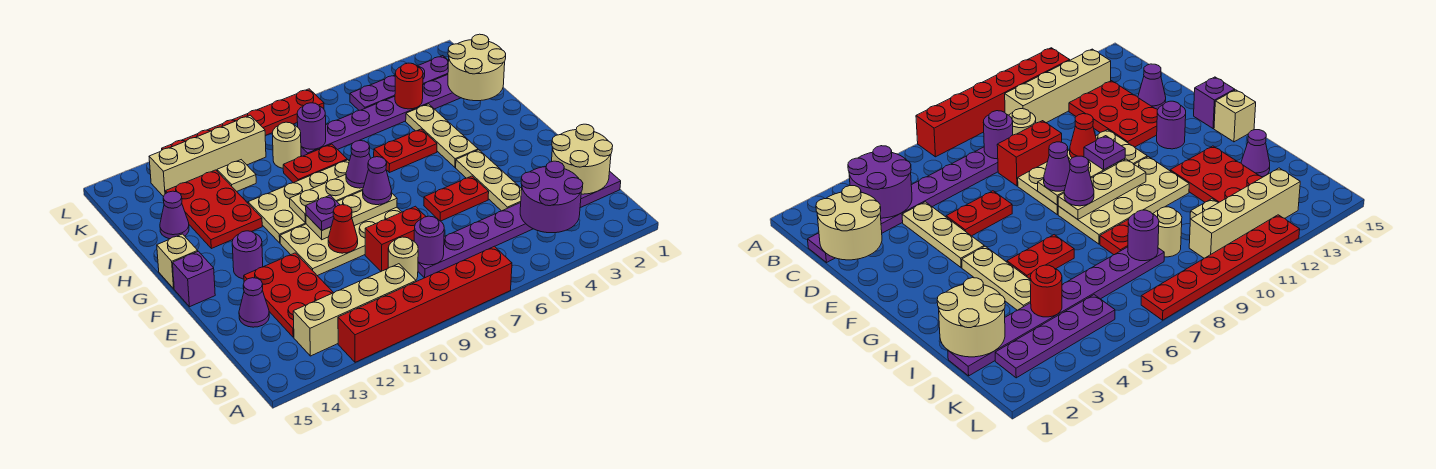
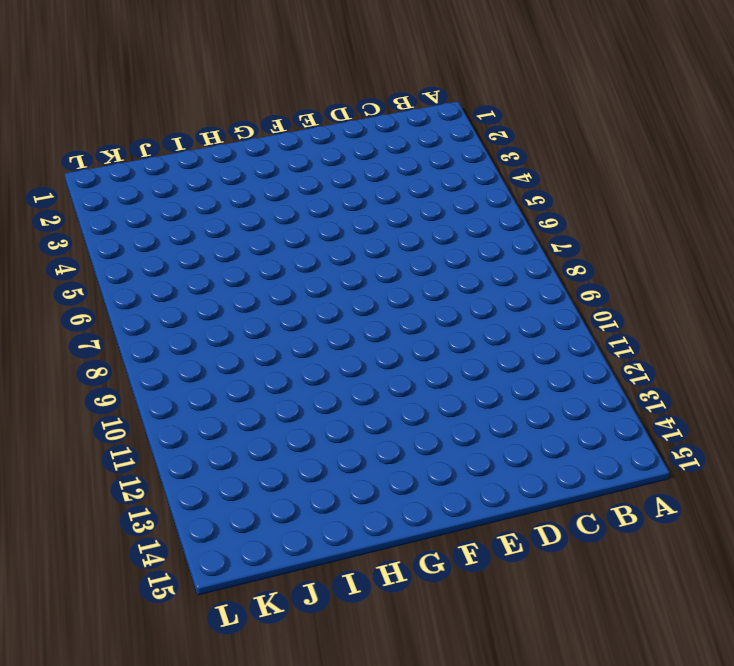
none -> red brick A7:A12 level 1
none -> tan brick B10:B13 level 1
none -> purple plate C1:C8 level 1
none -> tan round brick C9 level 1

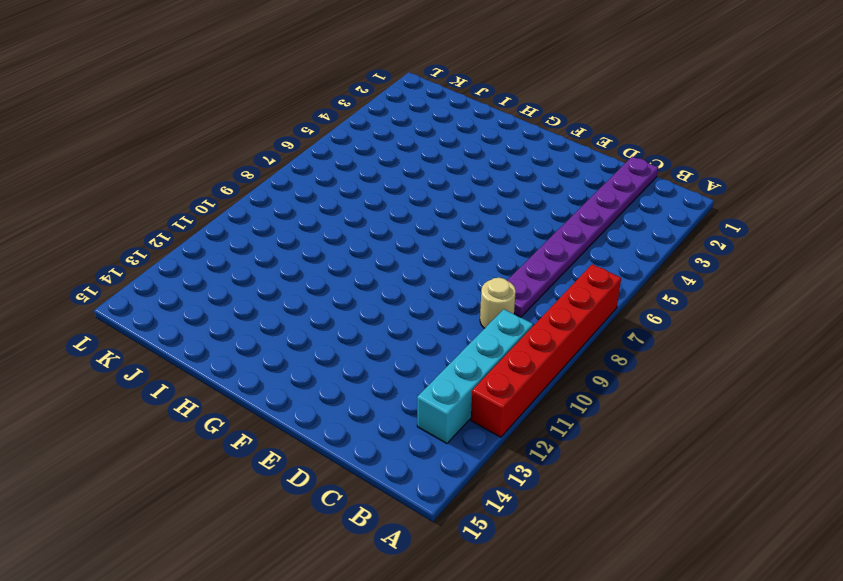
cyan brick B10:B13 level 1 -> tan brick B10:B13 level 1
none -> red plate C12:E13 level 1
none -> tan plate D4:F4 level 1
none -> red brick D8:D9 level 1
none -> purple cone D14 level 1

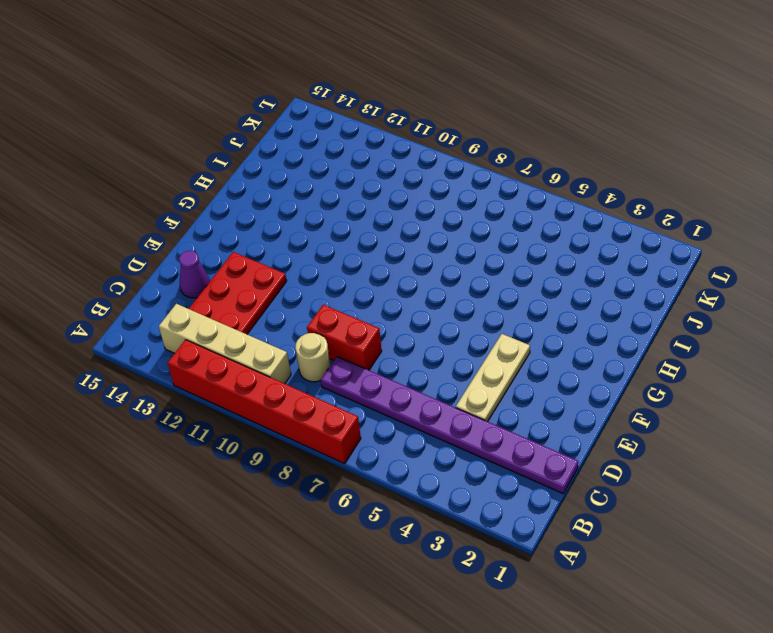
none -> red plate E5:E6 level 1
none -> tan plate E8:F11 level 1
none -> purple round brick F13 level 1
none -> purple brick F15 level 1

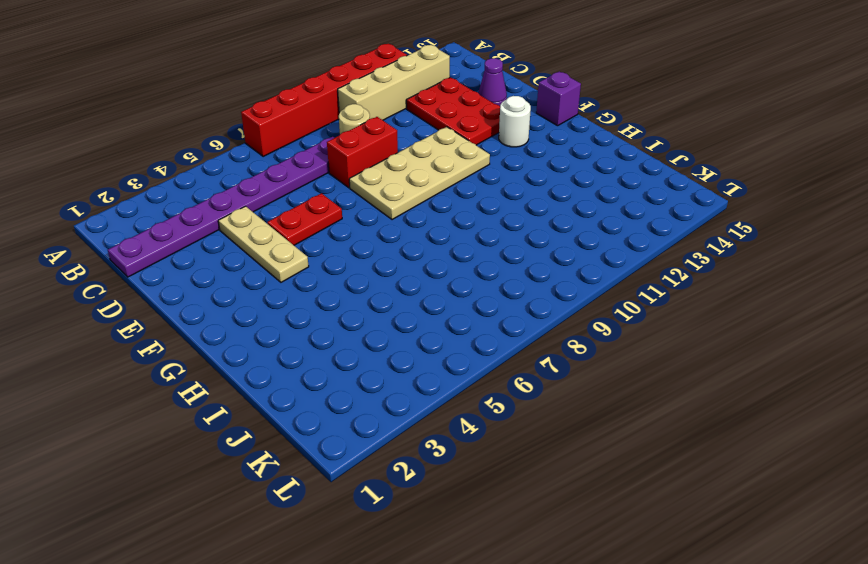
white round brick F13 level 1 -> purple round brick F13 level 1
none -> tan plate G4:I4 level 1
none -> tan plate G8:H11 level 1
none -> tan brick G15 level 1
none -> red plate H5:H6 level 1

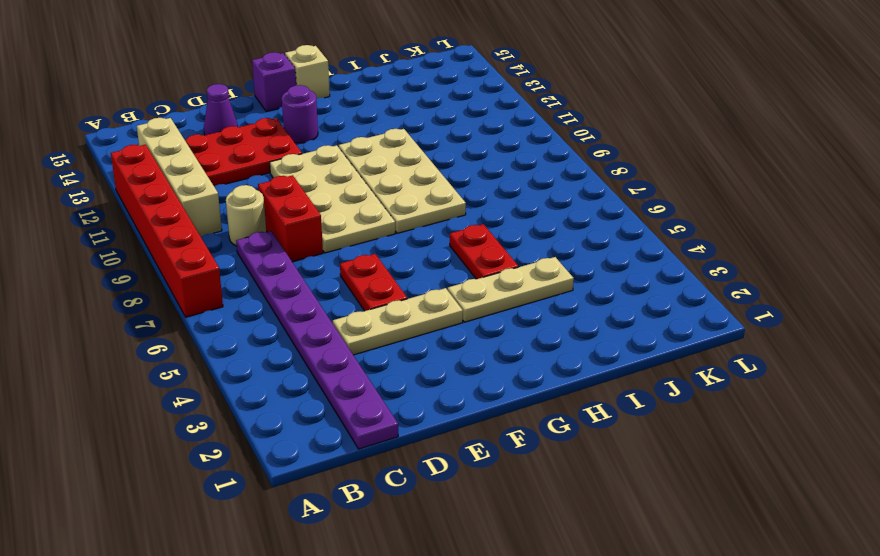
none -> red plate H12:J13 level 1
none -> red plate I8:I9 level 1
none -> purple cone I14 level 1
none -> purple plate J1:J8 level 1

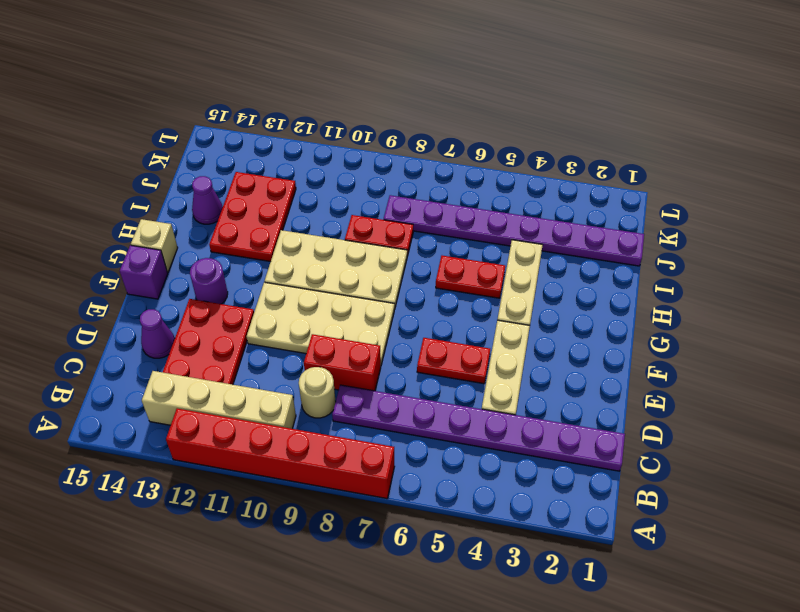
none -> tan round brick J9 level 1
none -> tan plate J11 level 1
none -> purple plate K2:K5 level 1
none -> tan brick K10:K13 level 1

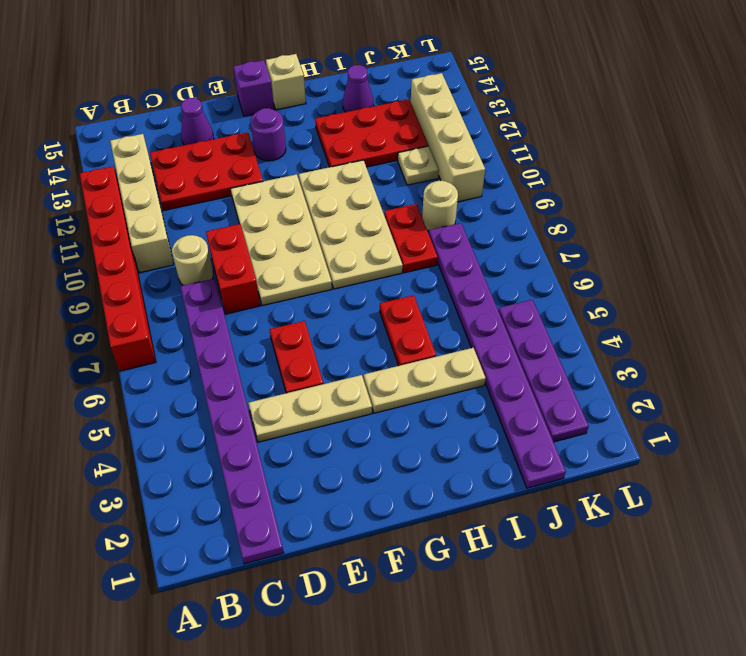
none -> red plate L7:L12 level 1
none -> purple round brick B3:C4 level 2
none -> tan round brick C1:D2 level 2
none -> purple round brick C8 level 2

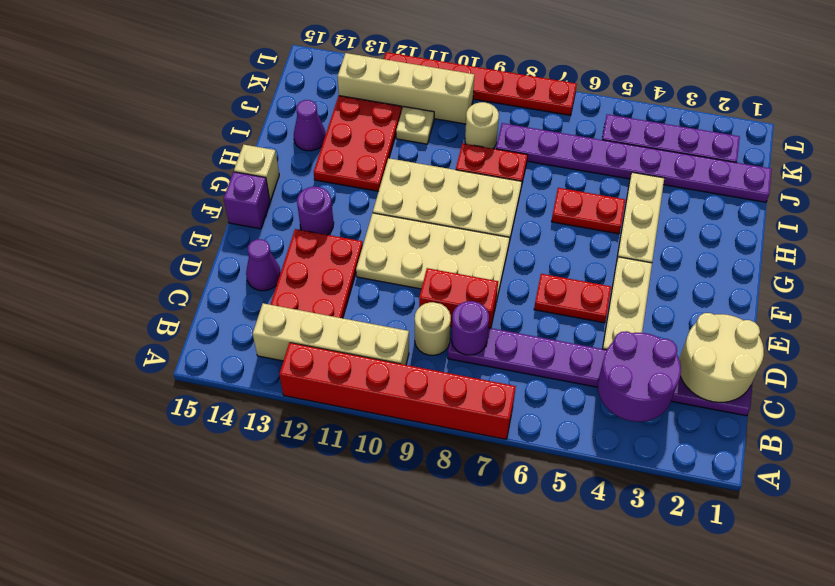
none -> red cone E10 level 2
none -> tan plate F8:F10 level 2
none -> tan plate G8:G10 level 2
none -> tan round brick I1:J2 level 2

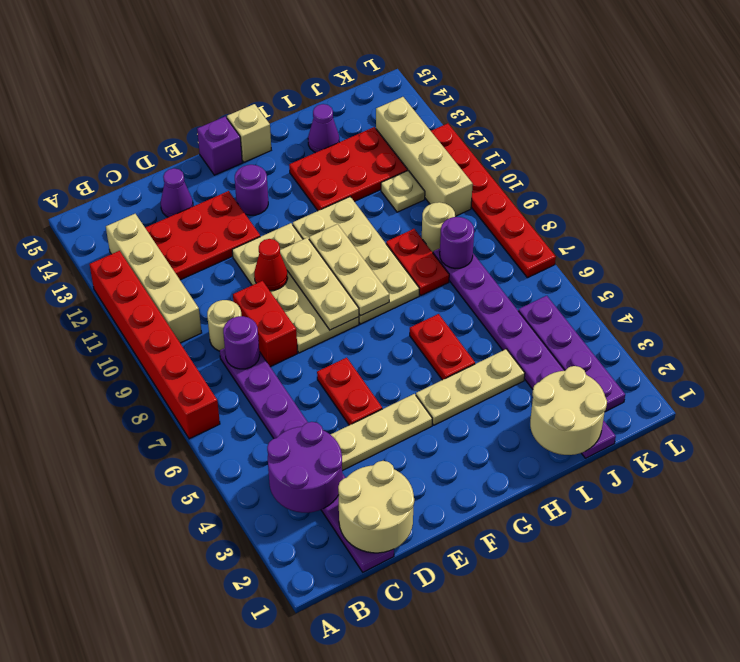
none -> red round brick J4 level 2
none -> purple cone F8 level 3
none -> purple plate F10 level 3
none -> purple cone G8 level 3

